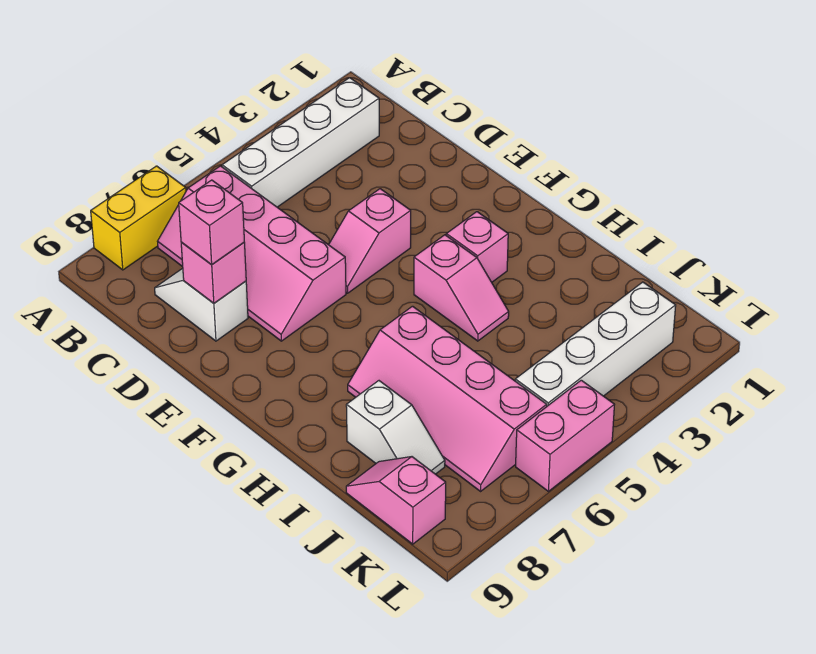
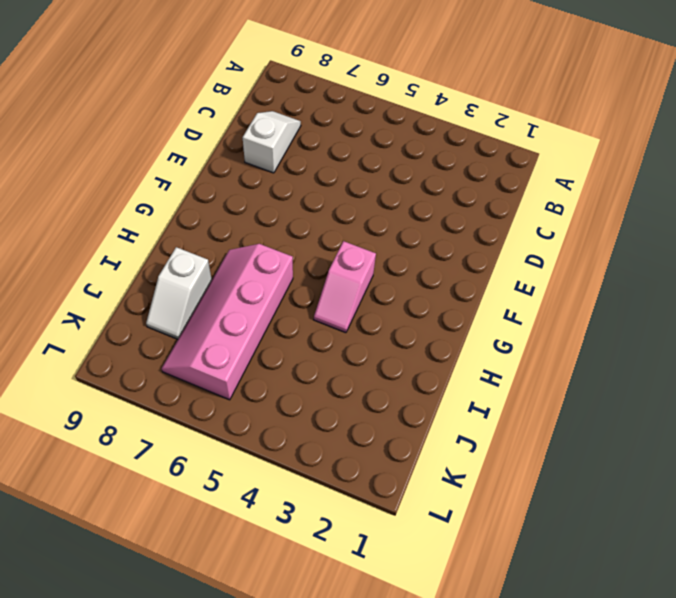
none -> yellow brick A7:A8 level 1
none -> white brick B2:B5 level 1
none -> pink slope B6:E7 level 1 top 6

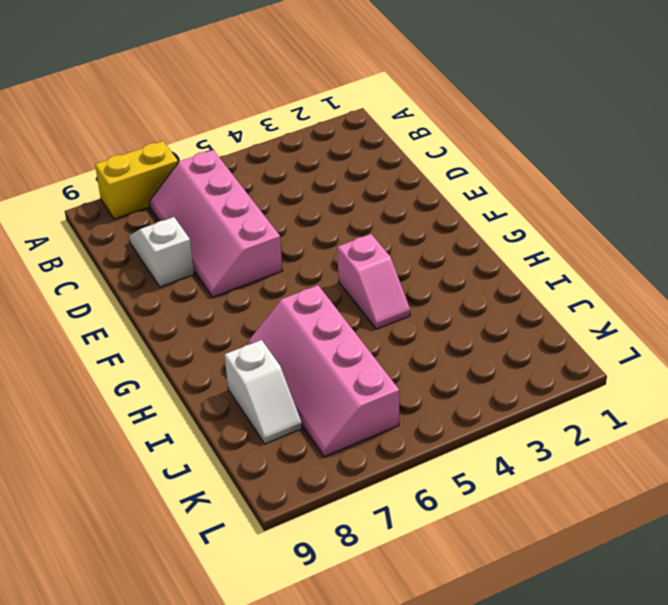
none -> white brick B2:B5 level 1
none -> pink slope E4:E5 level 1 top 4
none -> pink brick G3 level 1

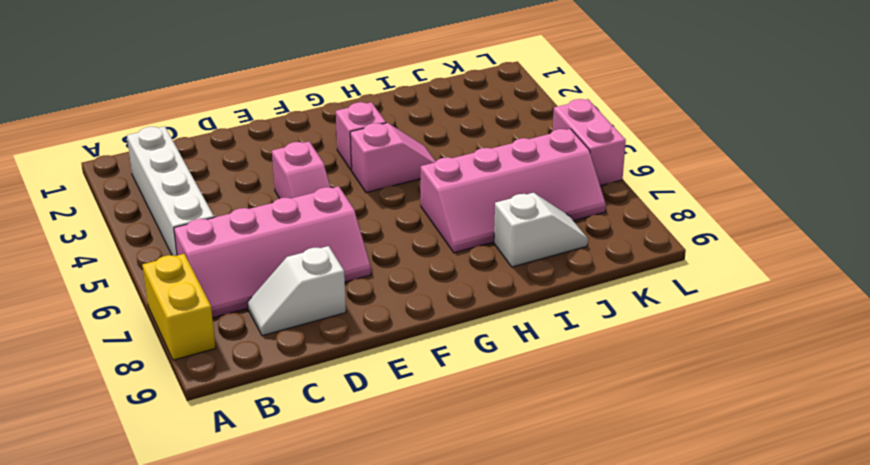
none -> pink slope J9:K9 level 1 top K
none -> white brick K2:K5 level 1
none -> pink brick D8 level 2

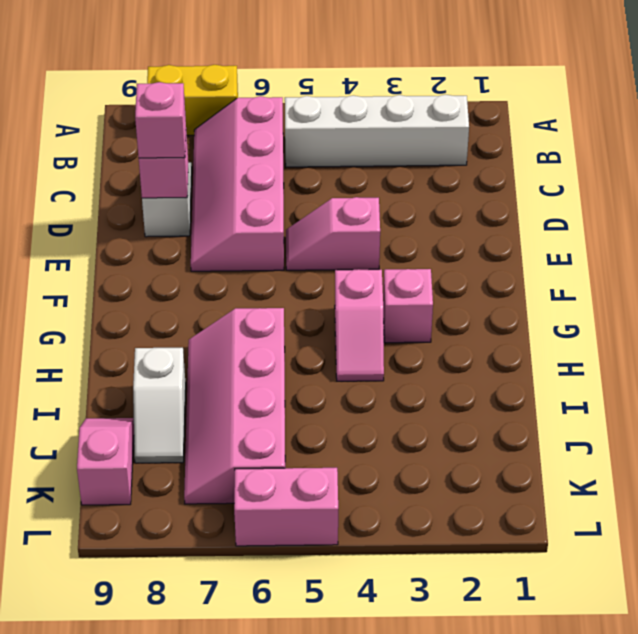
none -> white brick K2:K5 level 1

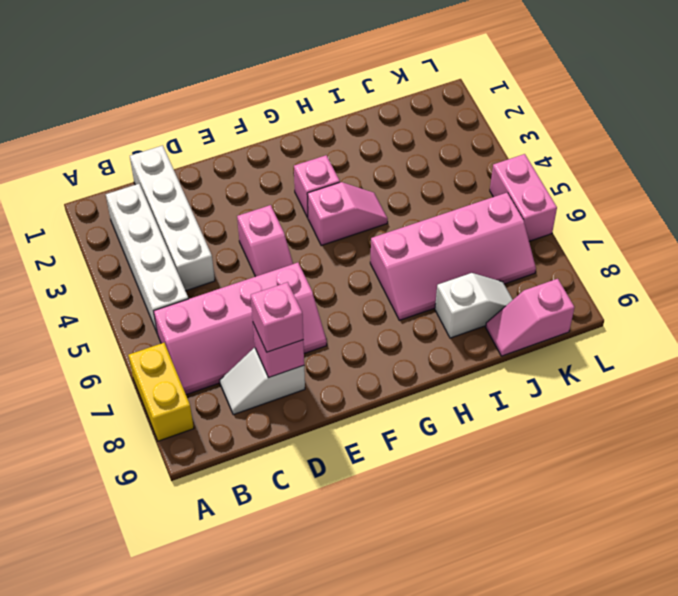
white brick C1:C4 level 1 -> white brick K2:K5 level 1

